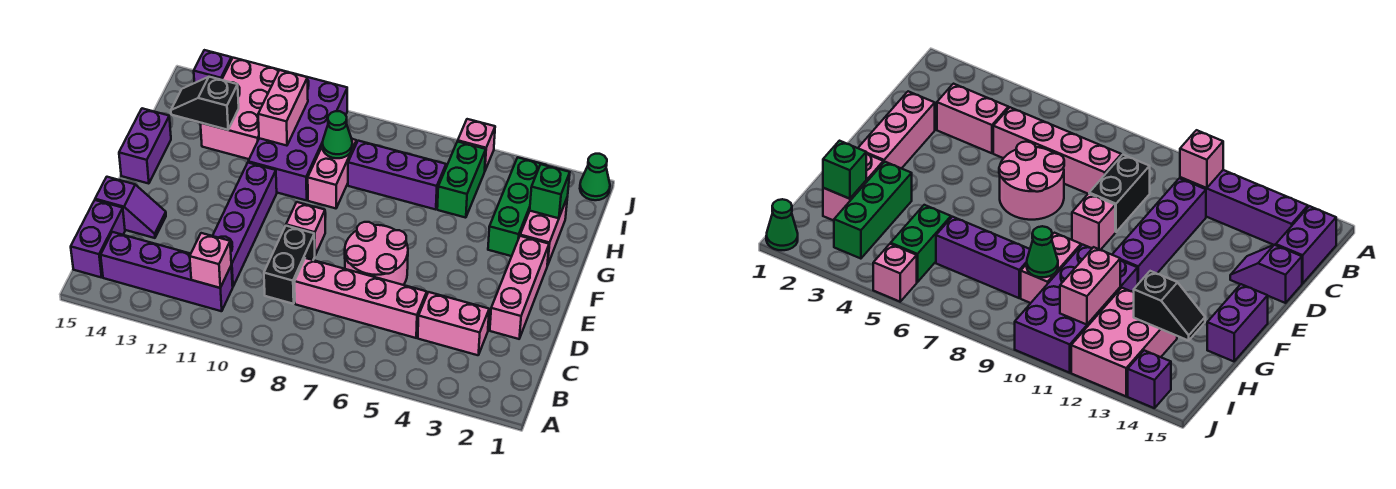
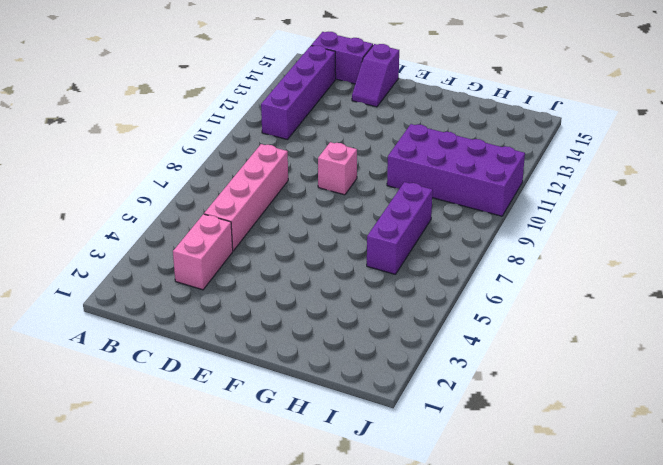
none -> black brick C9:D9 level 1
none -> purple brick C11:F11 level 1
none -> pink brick D2:F2 level 1

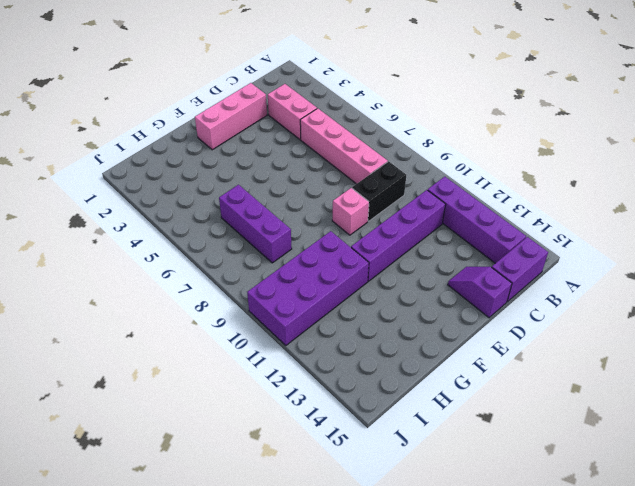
none -> pink round brick D6:E7 level 1
none -> purple brick F15:G15 level 1
none -> pink brick G2:H2 level 1

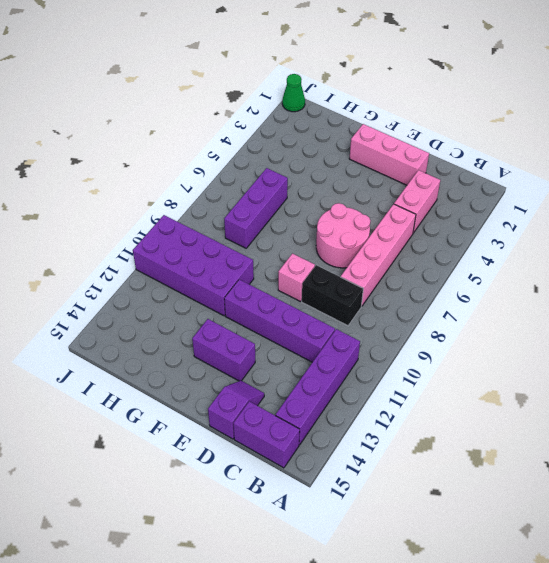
purple brick E13:F13 level 1 -> purple brick F15:G15 level 1
none -> pink brick G2:H2 level 1
none -> green brick G3:I3 level 1
none -> pink brick G9:H9 level 1

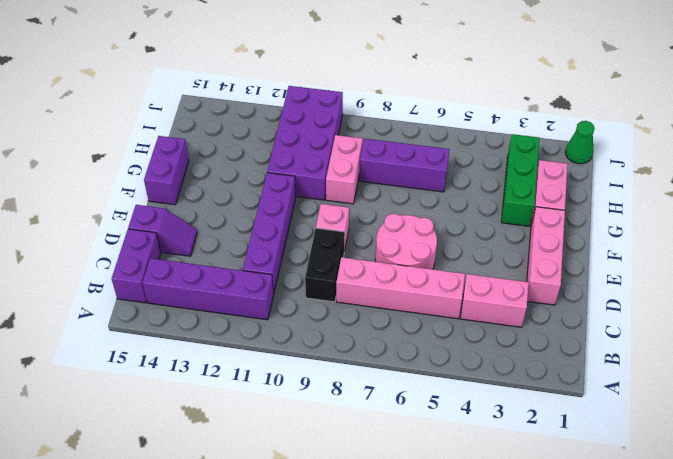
none -> green brick H5:I5 level 1
none -> pink brick H12:J13 level 1
none -> pink brick J5 level 1

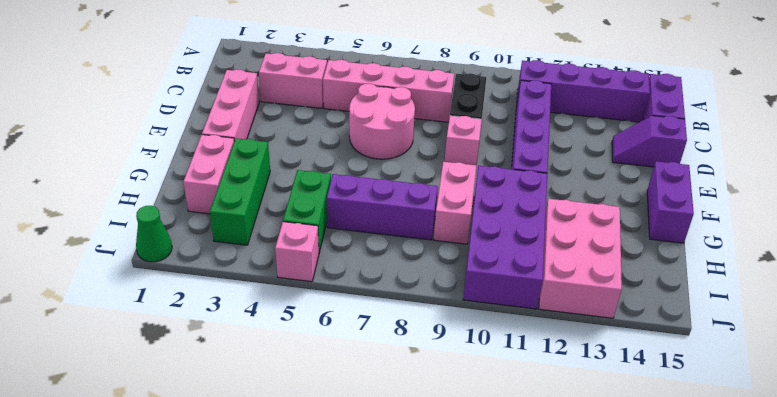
none -> purple brick J14 level 1
none -> pink brick B11 level 2
none -> green brick H2 level 2

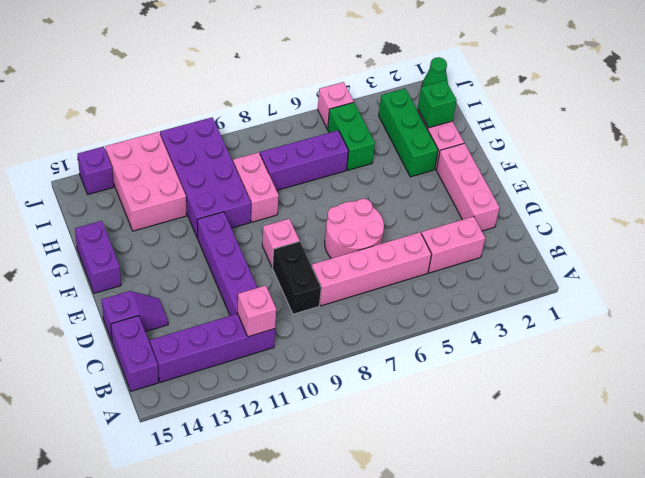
none -> green cone H9 level 2
none -> pink brick H11:I11 level 2
none -> black slope H13:H14 level 2 top 13

